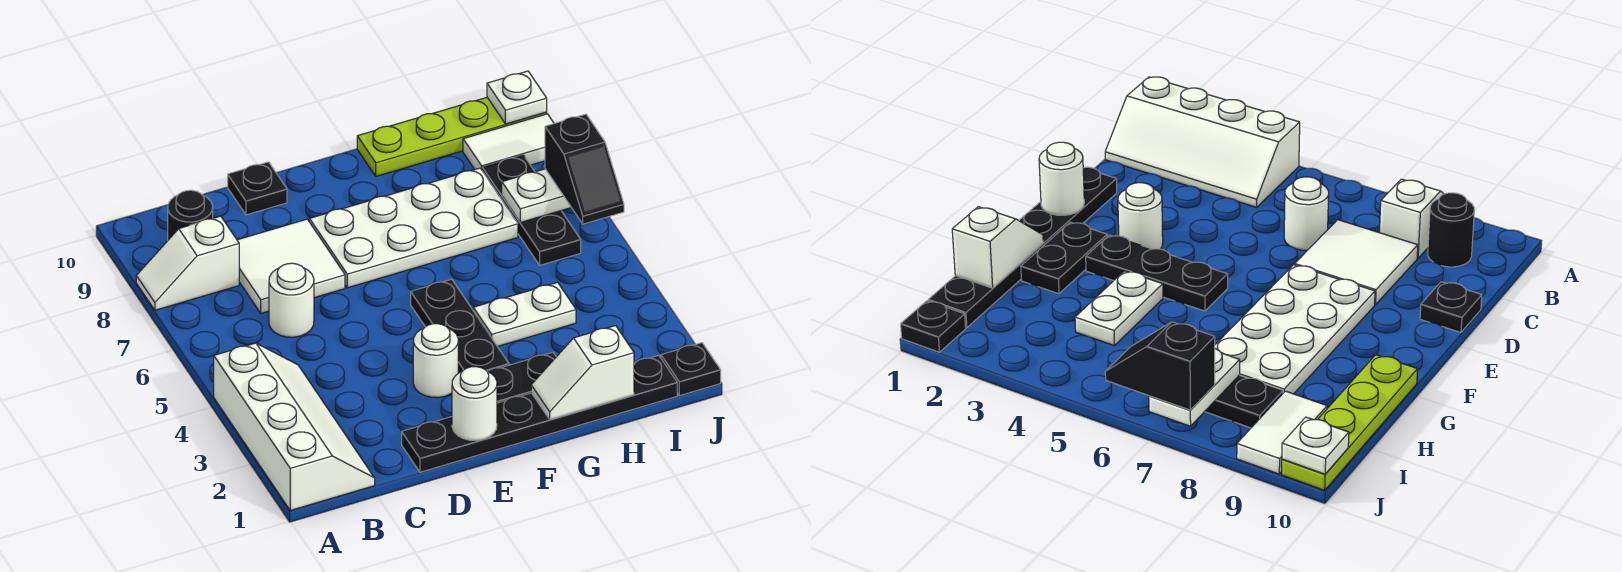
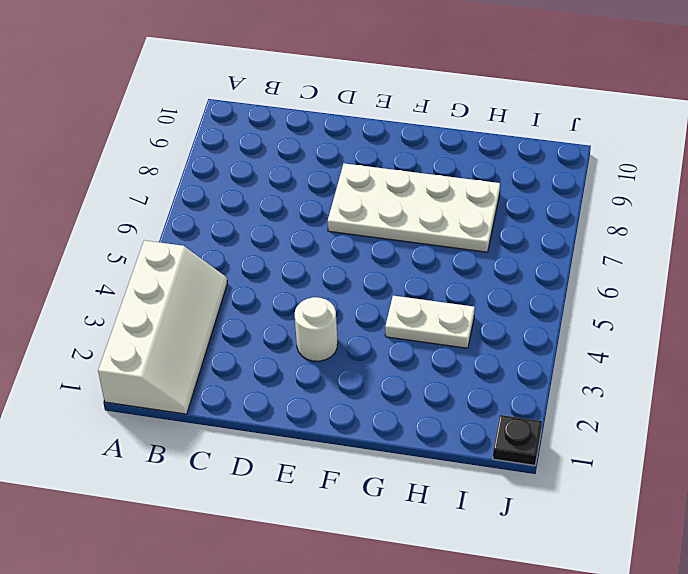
none -> white slope A8:B8 level 1 top B
none -> black round brick B9 level 1
none -> white round brick C6 level 1

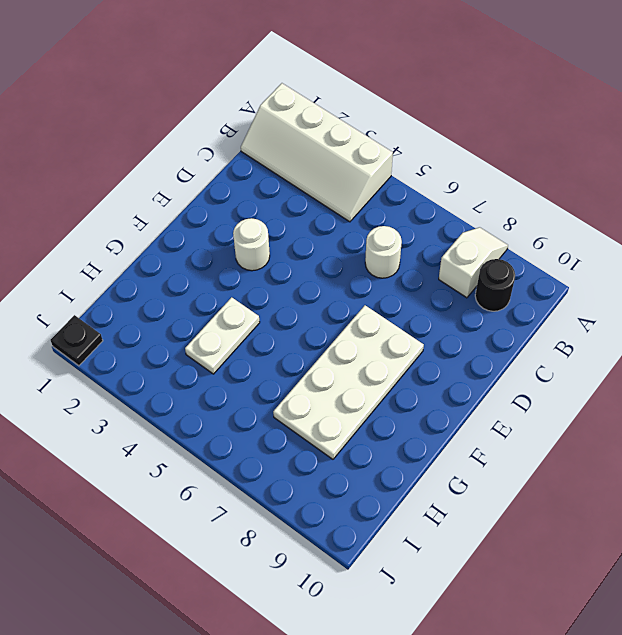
none -> white tile C7:D8 level 1
none -> black plate D1:I1 level 1
none -> black plate D10 level 1

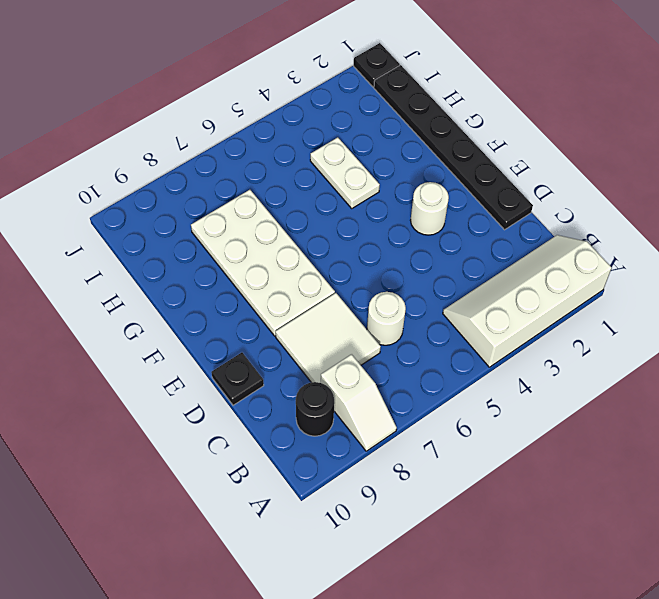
none -> black plate F2:G2 level 1
none -> black plate F3:F5 level 1
none -> lime plate G10:J10 level 1

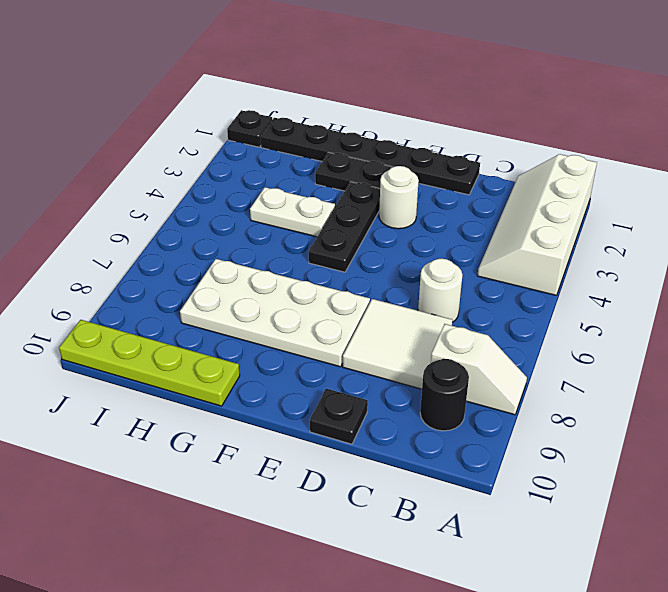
none -> black plate I6:I8 level 1
none -> white tile I9:J9 level 1
none -> white round brick E1 level 2

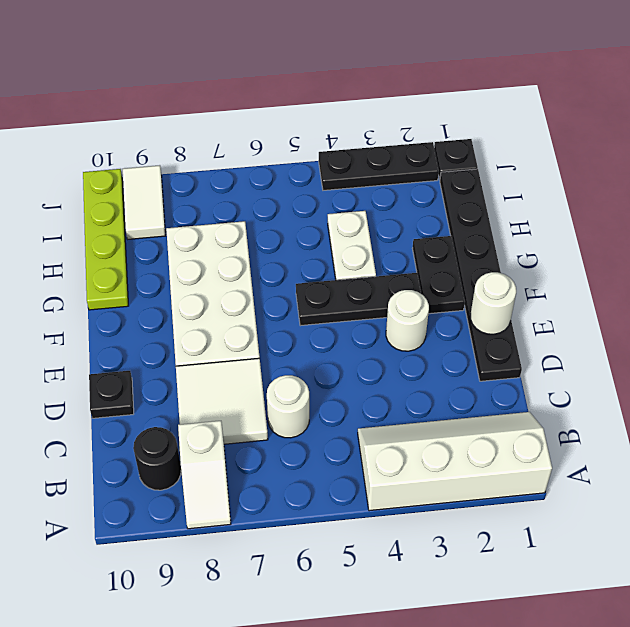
black plate J2:J4 level 1 -> black plate I6:I8 level 1
none -> white slope G1:H1 level 2 top H
none -> white plate I7:J7 level 2
none -> white plate J10 level 2

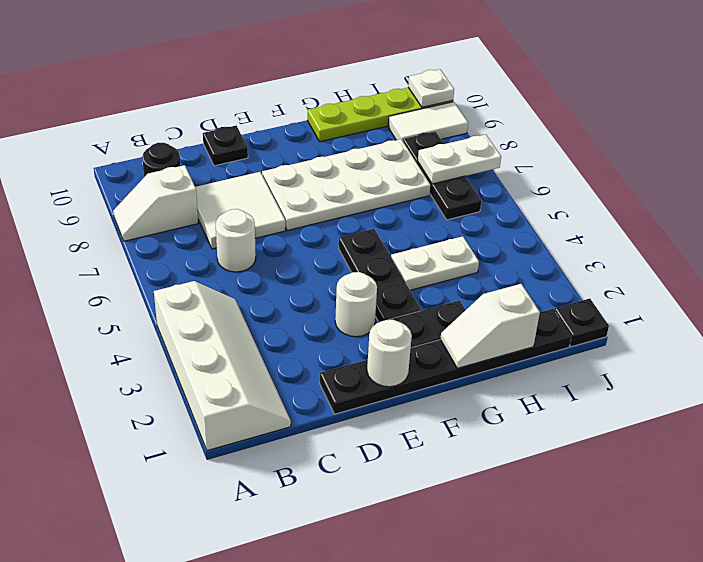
none -> black slope J6:J7 level 3 top 7

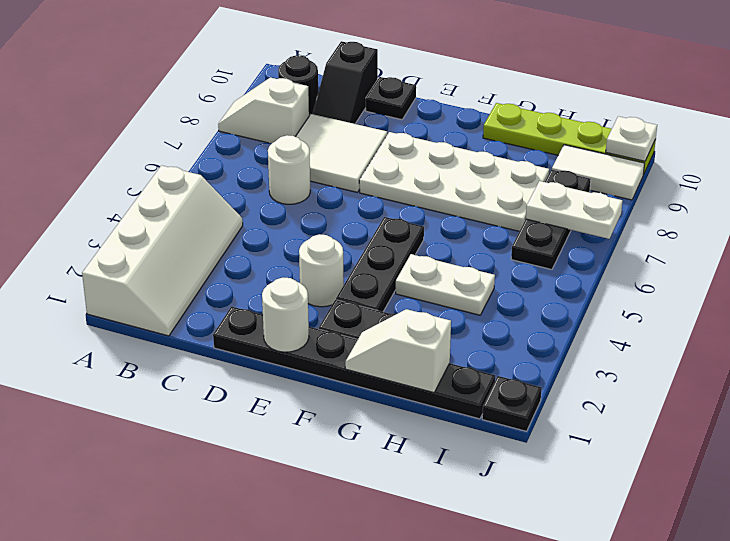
black slope C9:C10 level 1 top 10 -> black slope J6:J7 level 3 top 7

